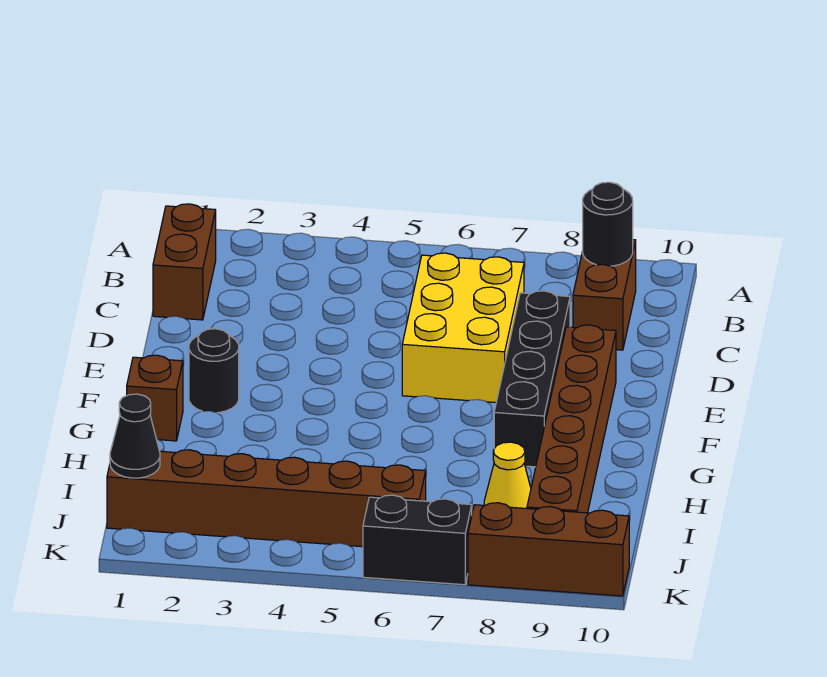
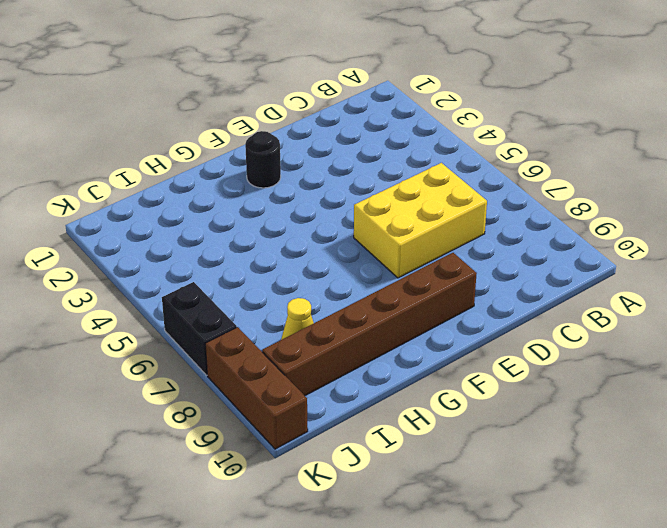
none -> brown brick B1:C1 level 1
none -> brown brick B9:C9 level 1
none -> black brick D8:G8 level 1

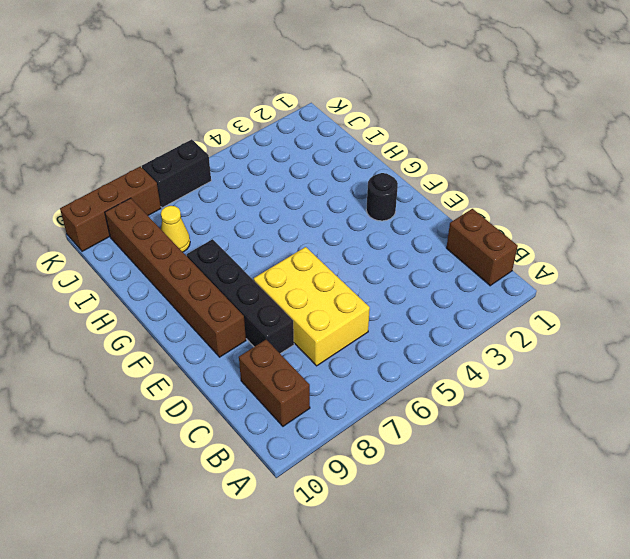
none -> brown brick G1 level 1
none -> brown brick J1:J6 level 1
none -> black round brick B9 level 2

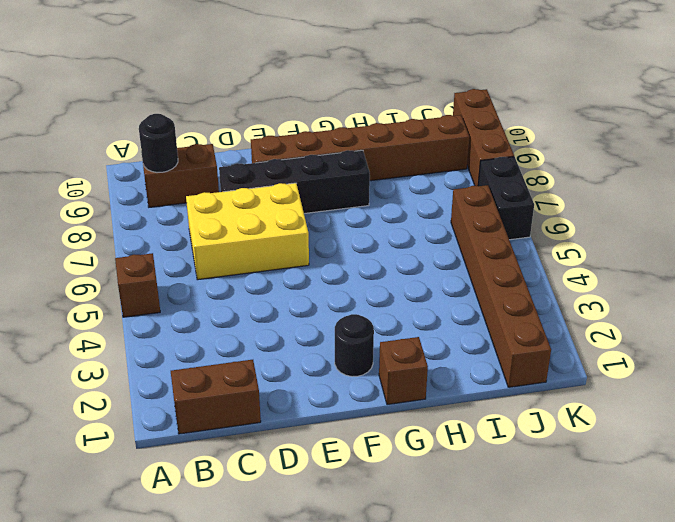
brown brick A5 level 1 -> none
none -> yellow cone I8 level 1
none -> black cone J1 level 2

